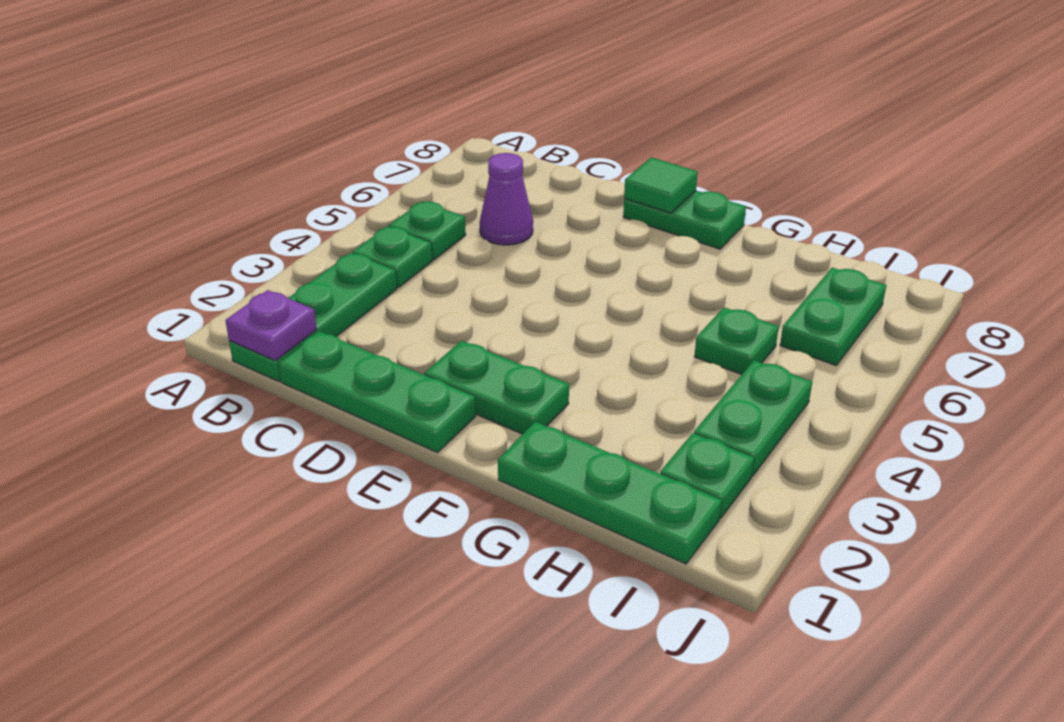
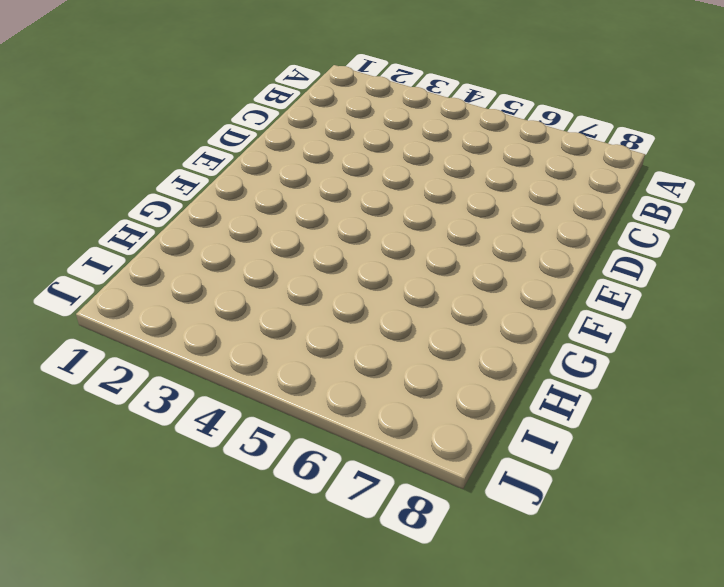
none -> green plate B1:B3 level 1
none -> green plate B4 level 1
none -> green plate B5 level 1

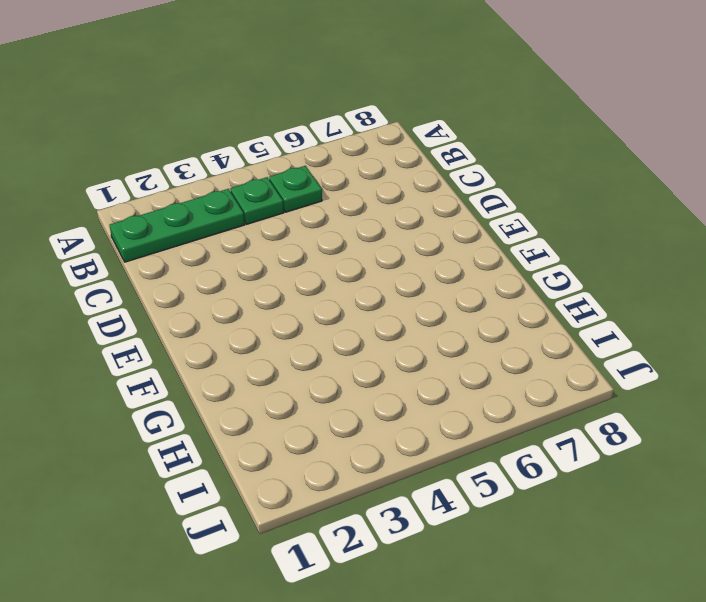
none -> green plate C1:E1 level 1
none -> purple cone C6 level 1
none -> green plate E2:F2 level 1

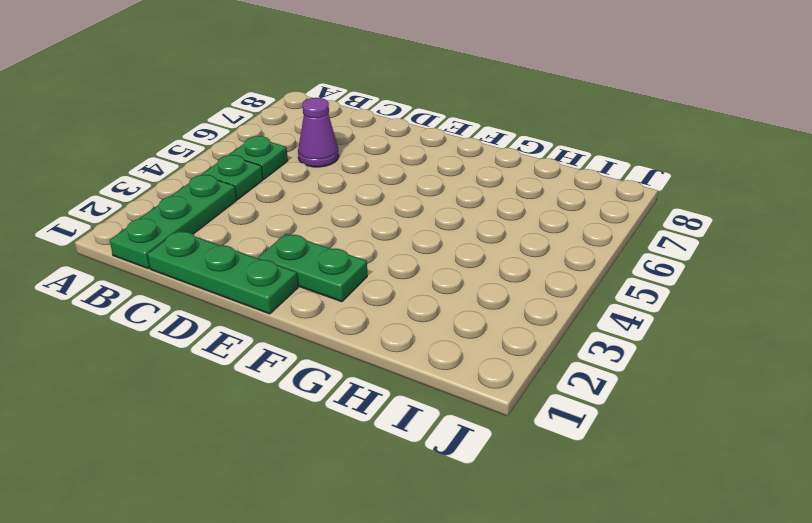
none -> green plate E8:F8 level 1
none -> green plate G1:I1 level 1
none -> green plate H5 level 1

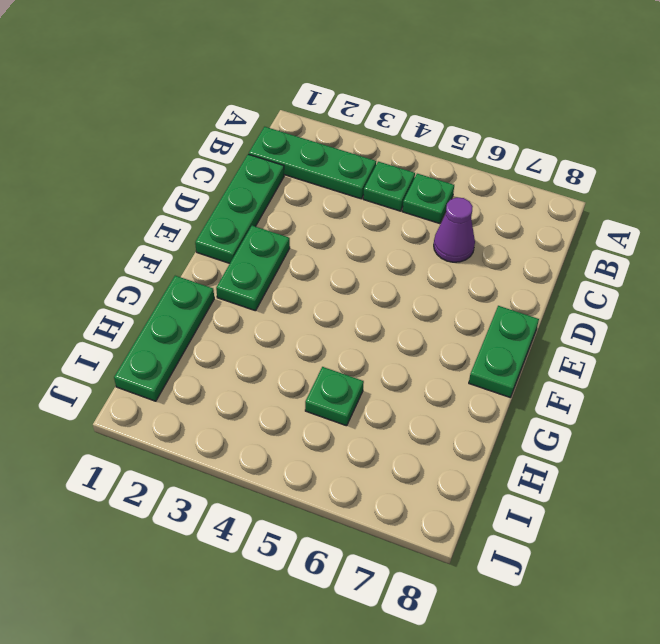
none -> green plate I2 level 1
none -> green plate I3:I4 level 1
none -> green plate I6:I7 level 1

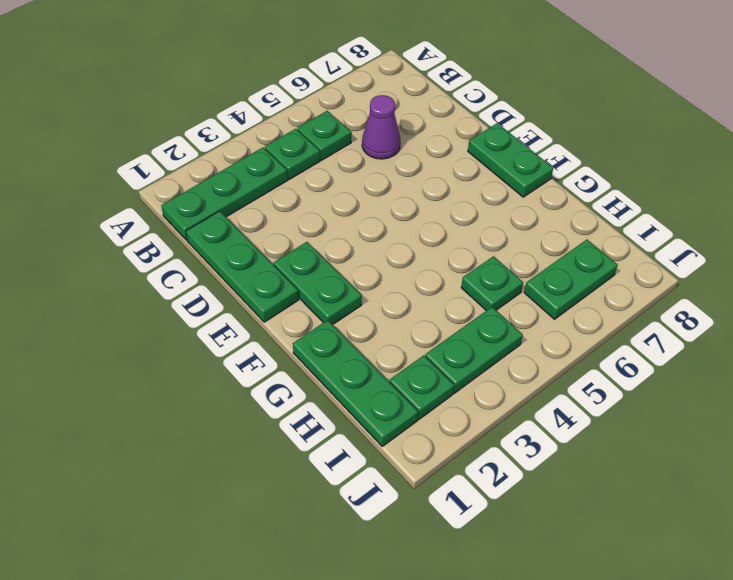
none -> purple plate B1 level 2
none -> green tile E8 level 2

